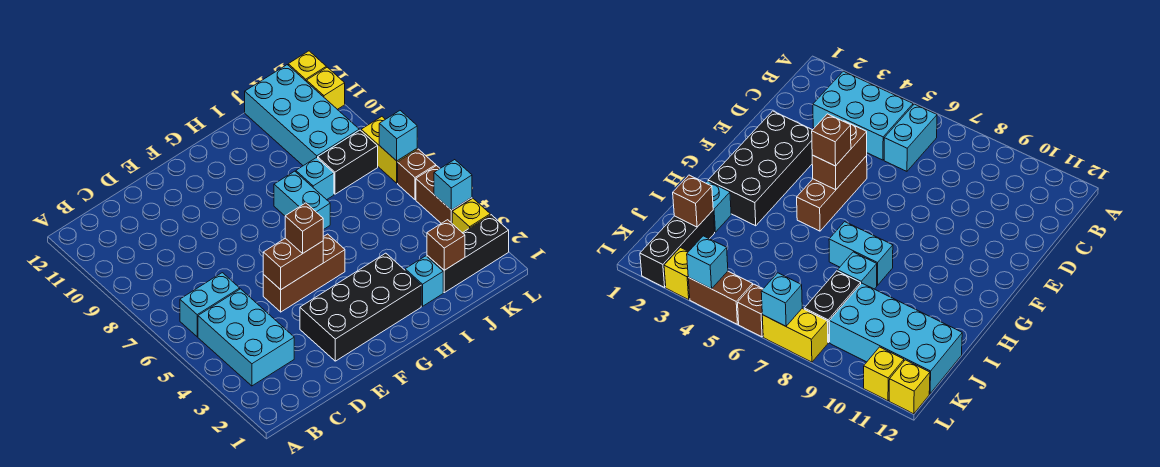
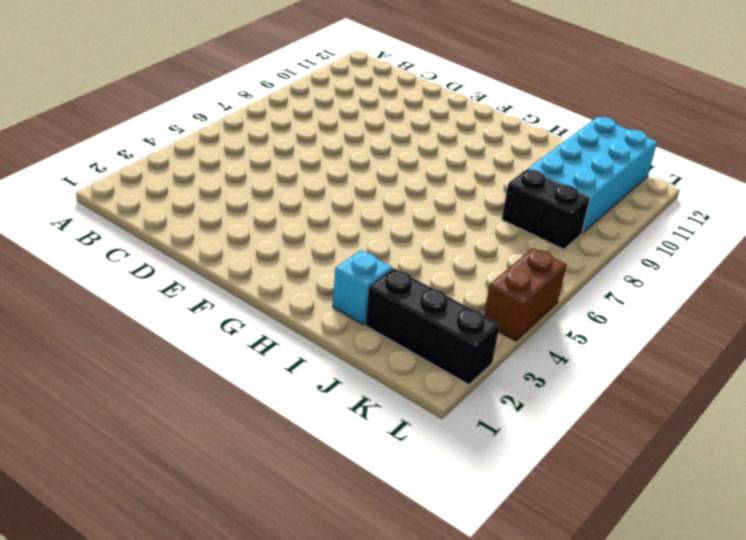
none -> cyan brick B3:C5 level 1
none -> cyan brick B6:C6 level 1
none -> black brick E2:H3 level 1

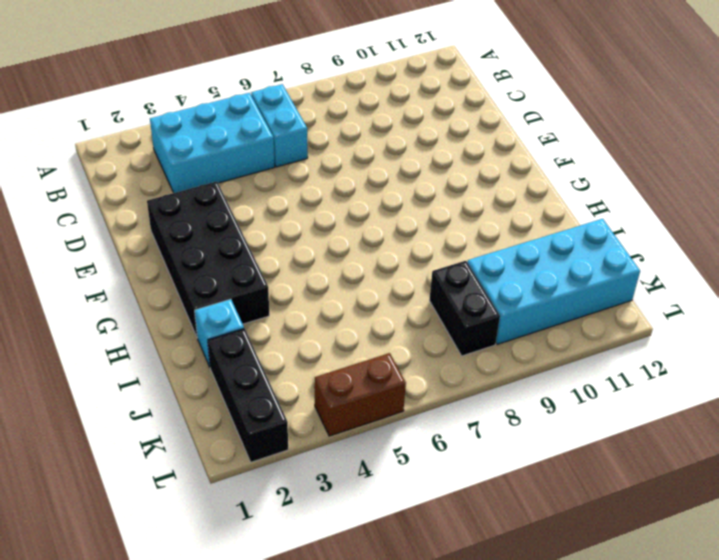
none -> brown brick E5:G5 level 1
none -> cyan brick H7:H8 level 1
none -> cyan brick I8 level 1

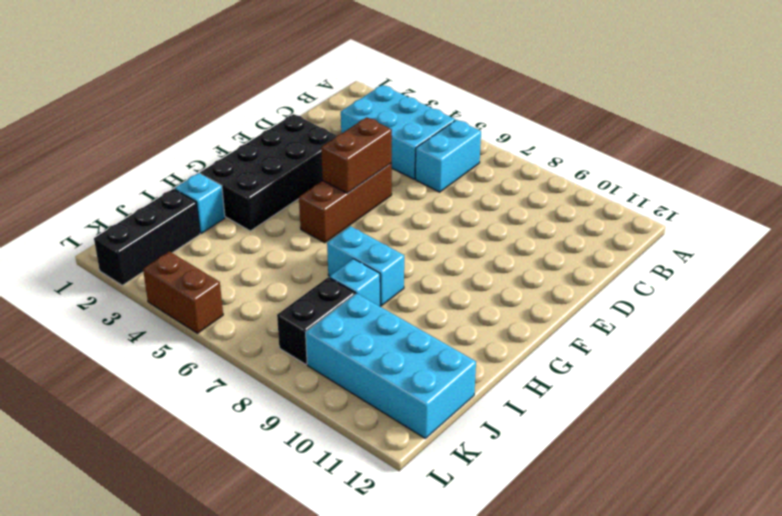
none -> yellow brick L3 level 1
none -> brown brick L6 level 1
none -> yellow brick L7:L8 level 1

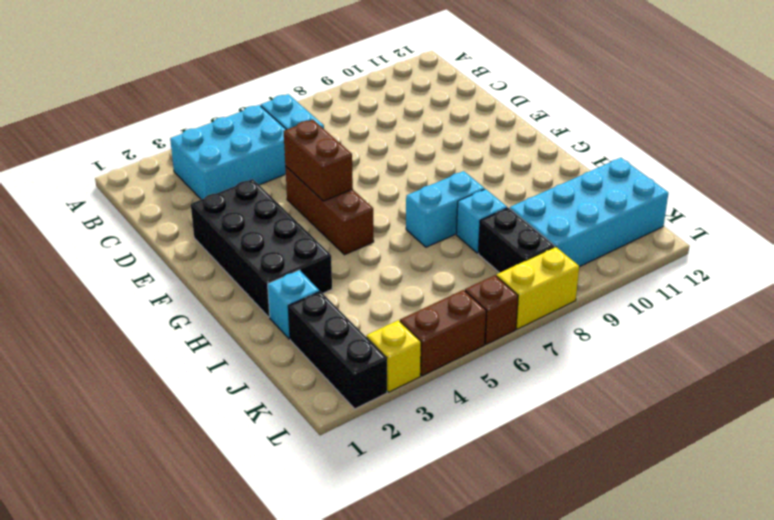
none -> yellow brick L11 level 1
none -> yellow brick L12 level 1
none -> brown brick J2 level 2

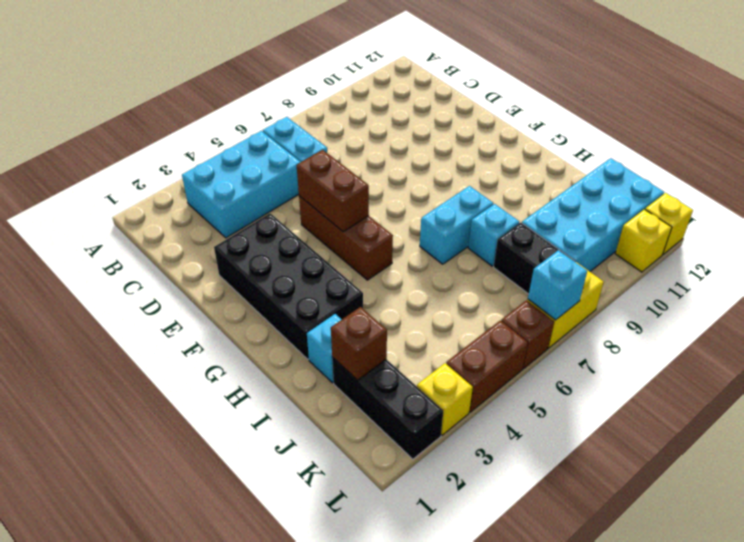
none -> cyan brick L4 level 2
none -> brown brick F5 level 3

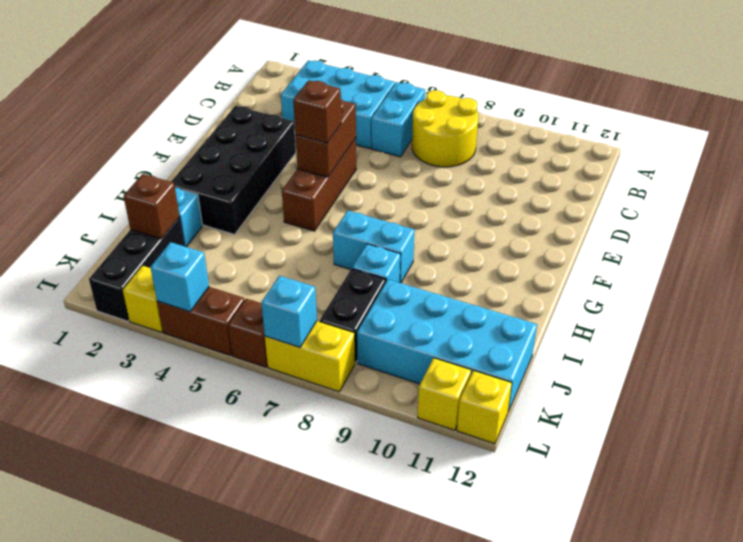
yellow round brick B7:C8 level 1 -> none

